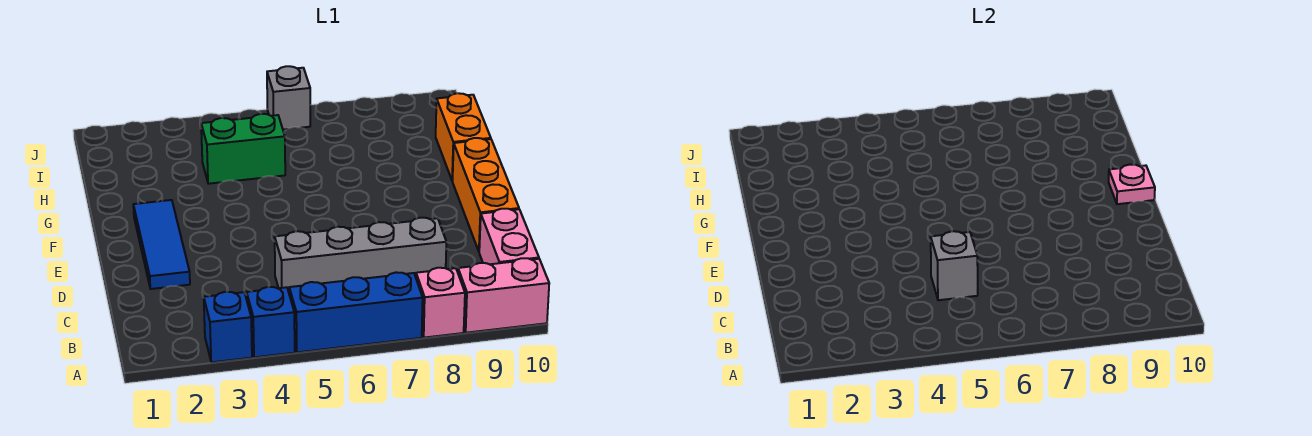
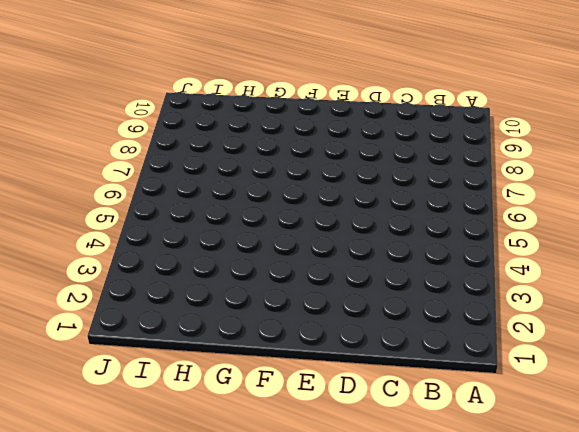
none -> blue brick A3 level 1
none -> blue brick A4 level 1
none -> blue brick A5:A7 level 1

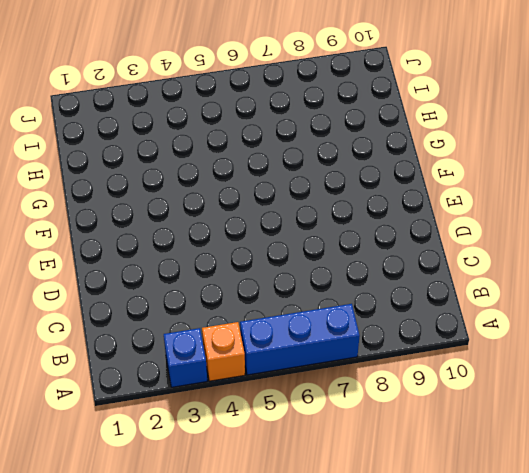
orange brick A4 level 1 -> blue brick A4 level 1
none -> pink brick A8 level 1
none -> pink brick A9:A10 level 1
none -> pink brick B10:C10 level 1

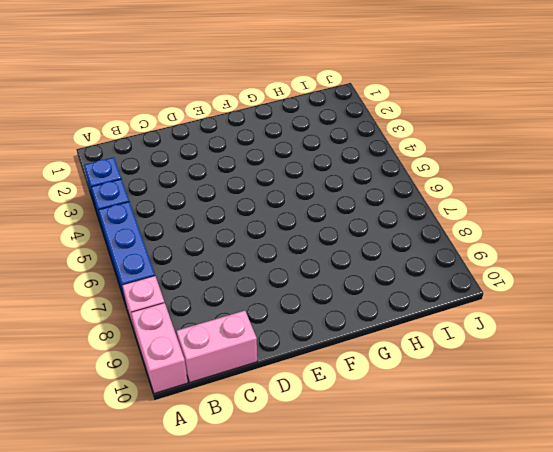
none -> grey brick C5:C8 level 1
none -> blue tile D2:F2 level 1
none -> orange brick D10:F10 level 1

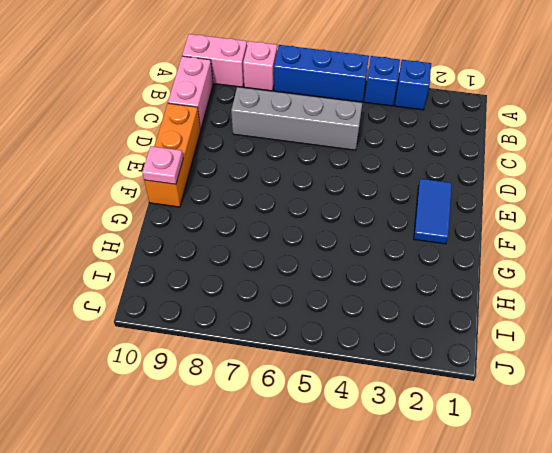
blue tile E2:F2 level 1 -> blue tile D2:F2 level 1
none -> orange brick G10:H10 level 1
none -> green brick H4:H5 level 1
none -> grey brick J6 level 1

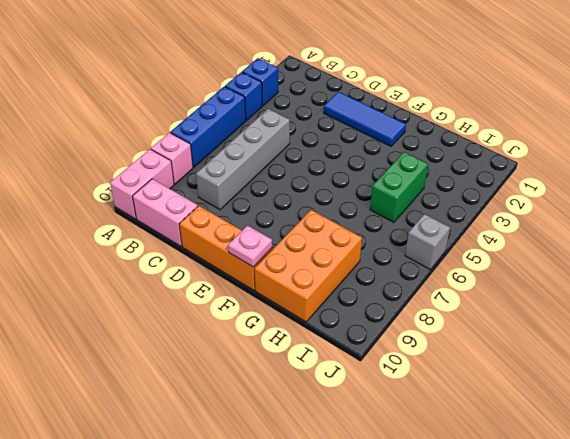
orange brick G8:H10 level 1 -> orange brick G10:H10 level 1
none -> grey brick C5 level 2

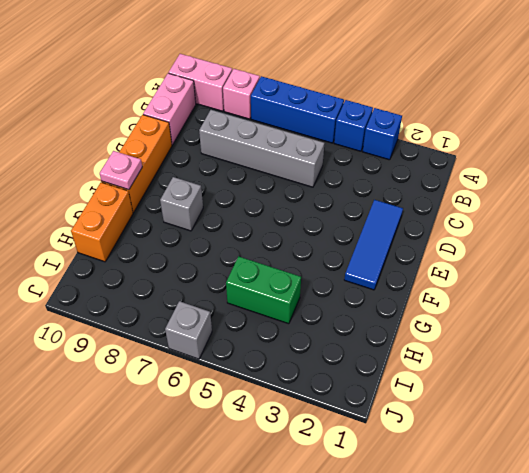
grey brick F8 level 1 -> grey brick C5 level 2

